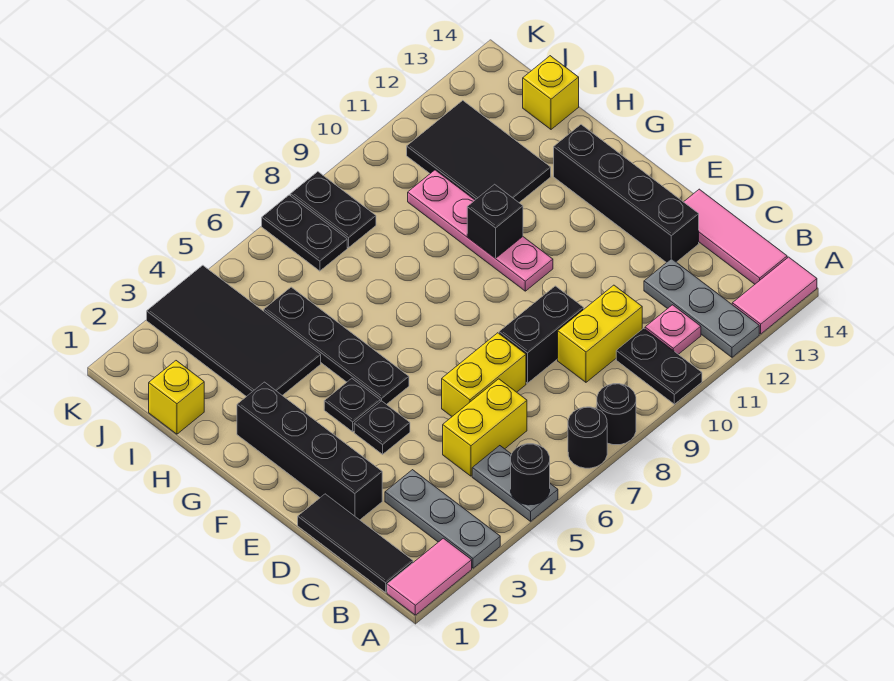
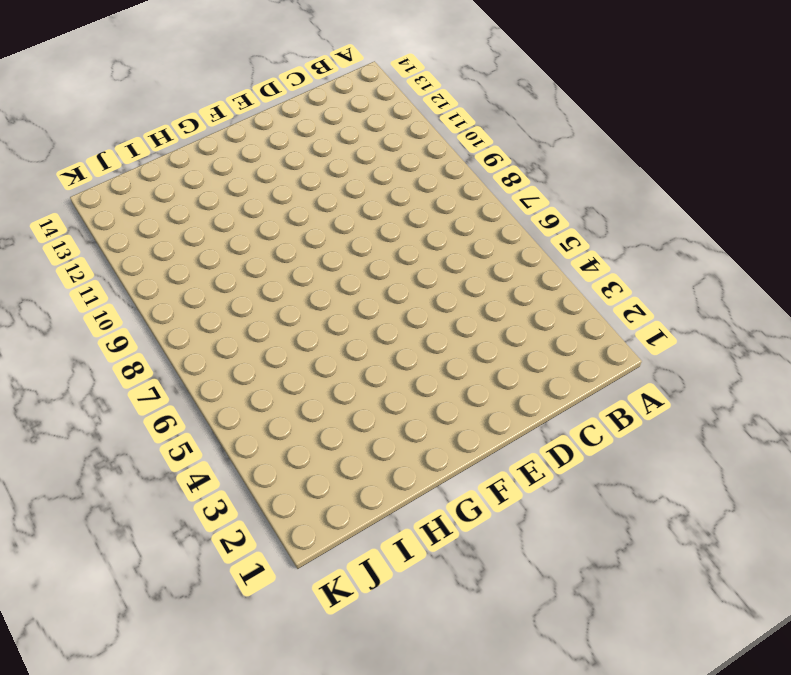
none -> pink tile A1:A2 level 1
none -> grey plate A3:C3 level 1
none -> grey plate A5:B5 level 1

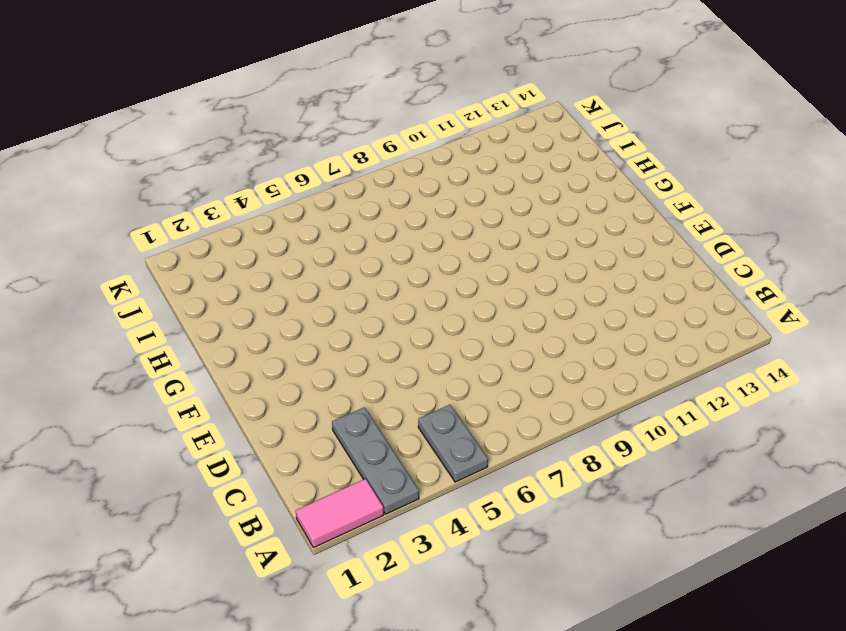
none -> black round brick A7 level 1
none -> black round brick A8 level 1
none -> black plate A10:B10 level 1

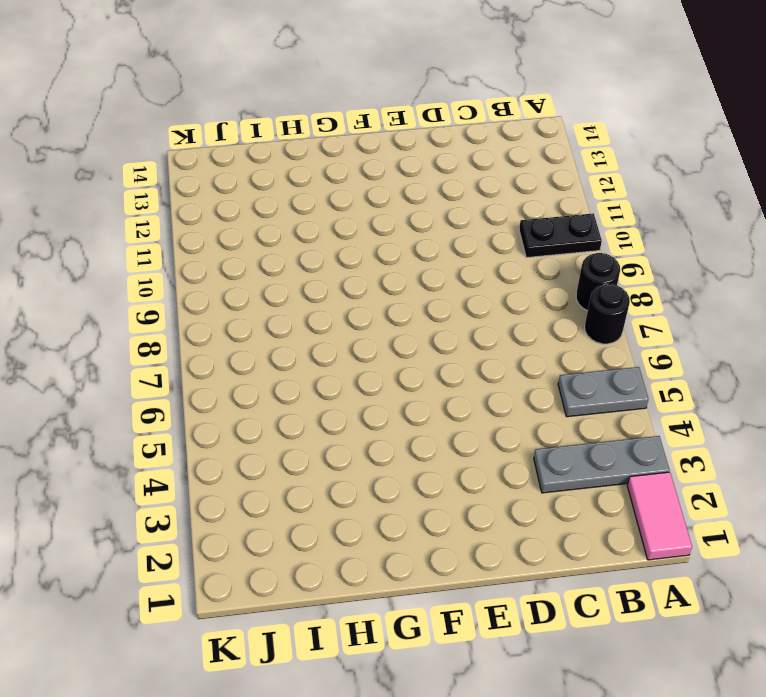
none -> grey plate A12:C12 level 1
none -> pink tile A13:A14 level 1
none -> black tile B1:D1 level 1

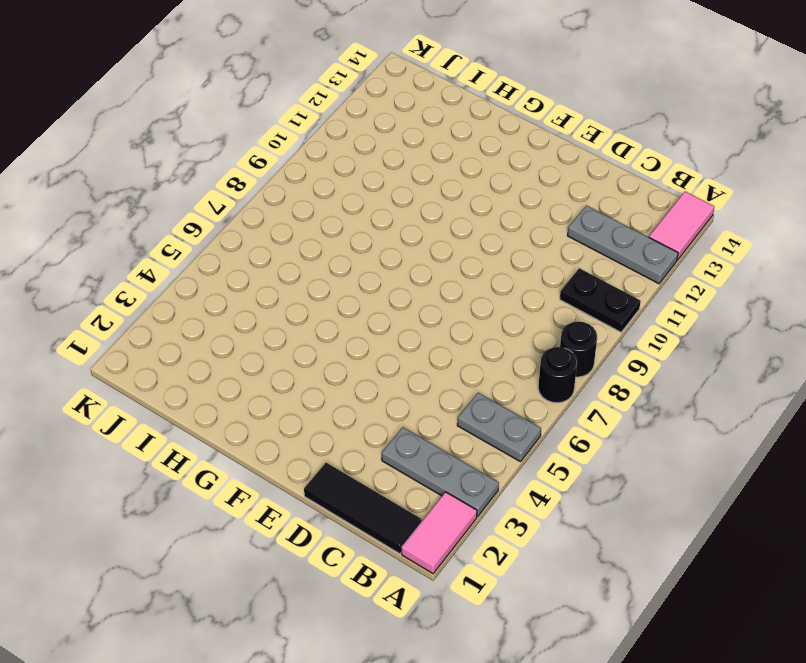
none -> pink plate B11 level 1
none -> pink tile B14:D14 level 1
none -> yellow brick C5:C6 level 1

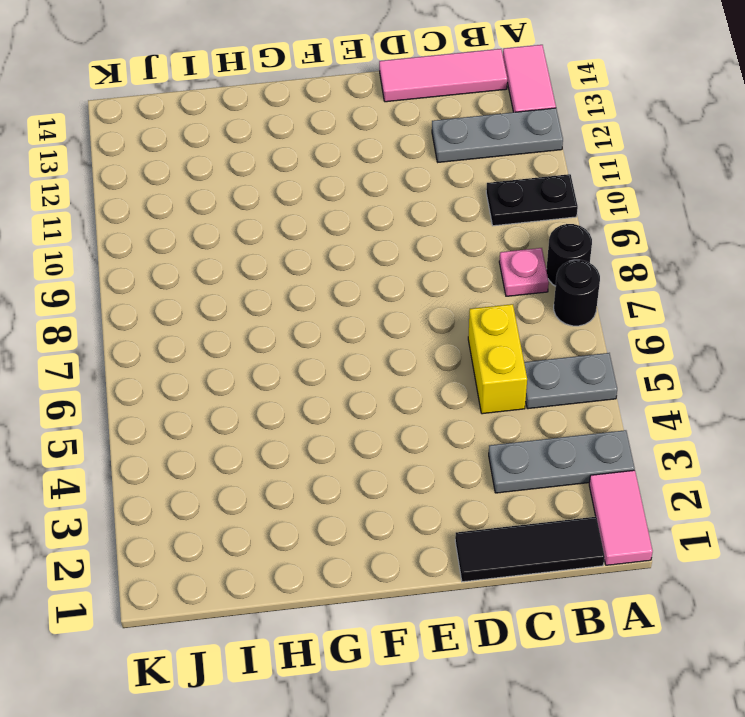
pink plate B8 level 1 -> pink plate B11 level 1
none -> yellow brick C9:C10 level 1
none -> black brick D2:G2 level 1
none -> yellow brick D6:D7 level 1

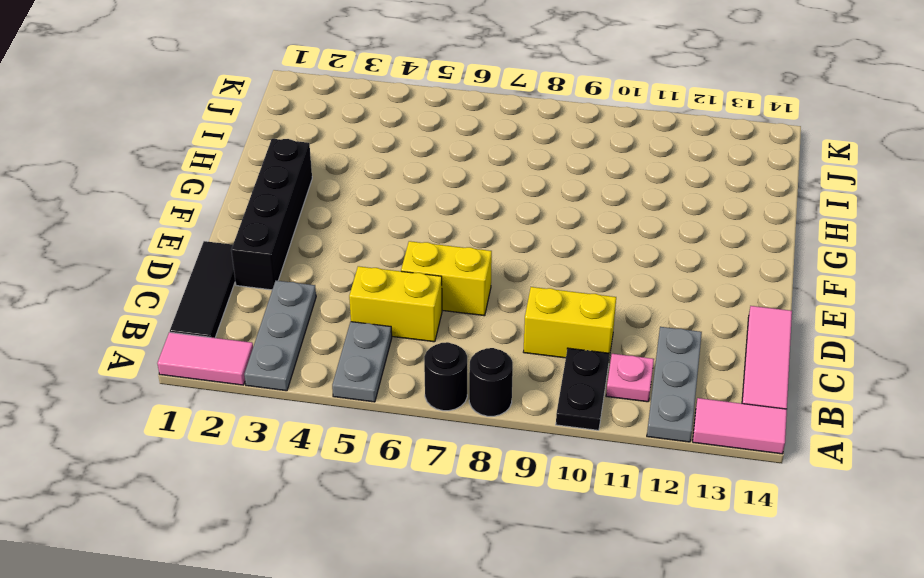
none -> black brick D8:D9 level 1
none -> black brick D13:G13 level 1
none -> black plate E4 level 1

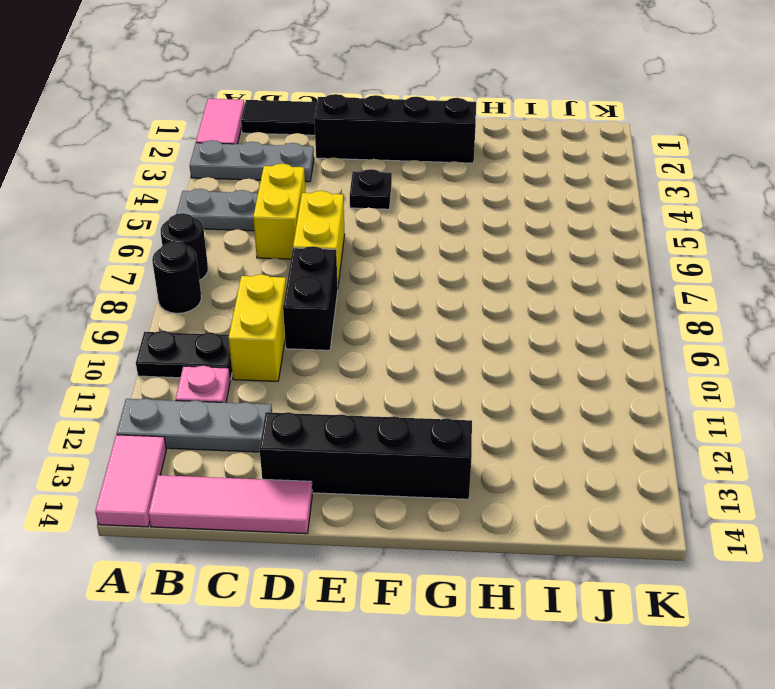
none -> black plate F4 level 1
none -> black plate F5:I5 level 1
none -> pink plate F10:I10 level 1

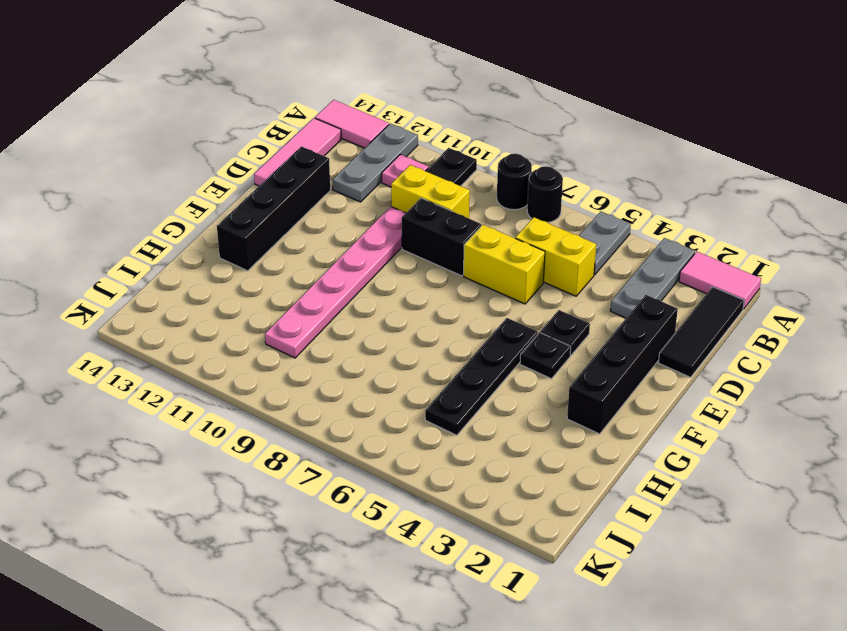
pink plate D10:I10 level 1 -> pink plate F10:I10 level 1
none -> black tile H3:K4 level 1
none -> black tile H11:J12 level 1
none -> yellow brick I1 level 1

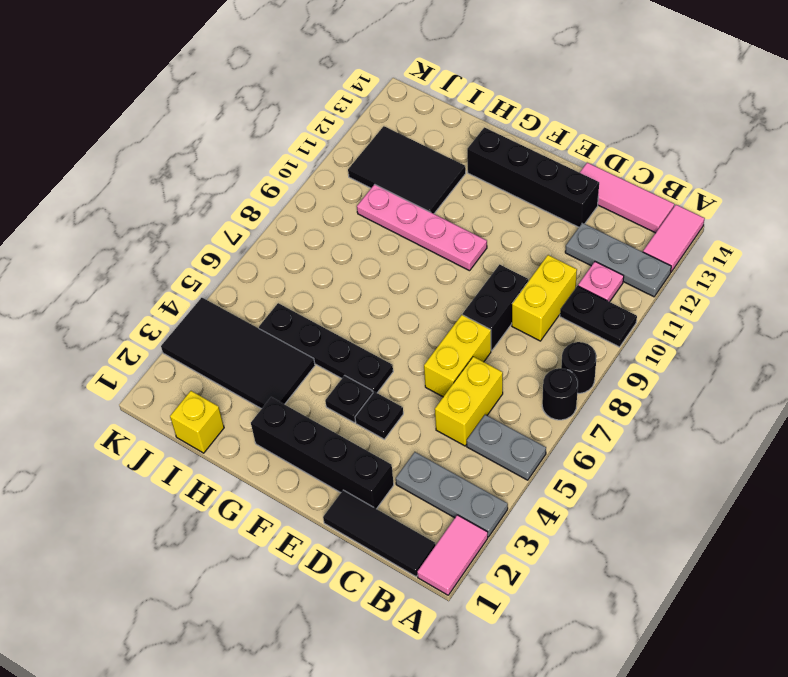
none -> yellow brick I14 level 1
none -> black plate J7:K7 level 1
none -> black plate J8:K8 level 1

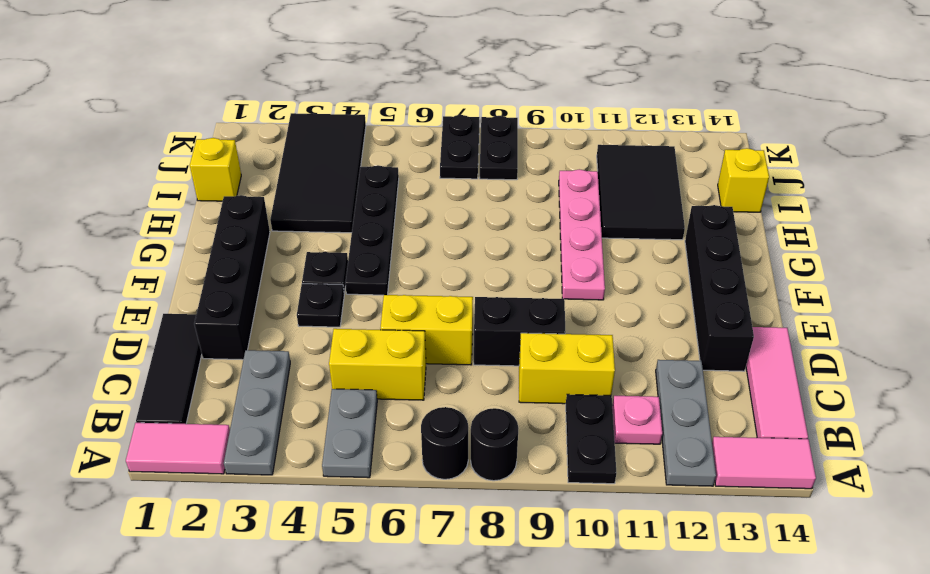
none -> black round brick A5 level 2
none -> black brick G10 level 2

